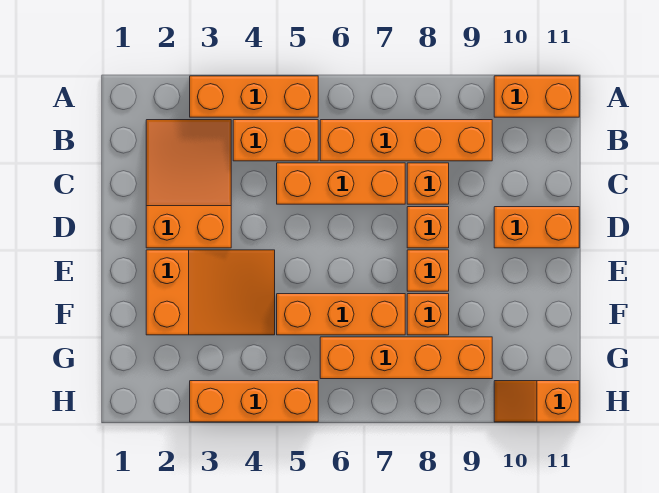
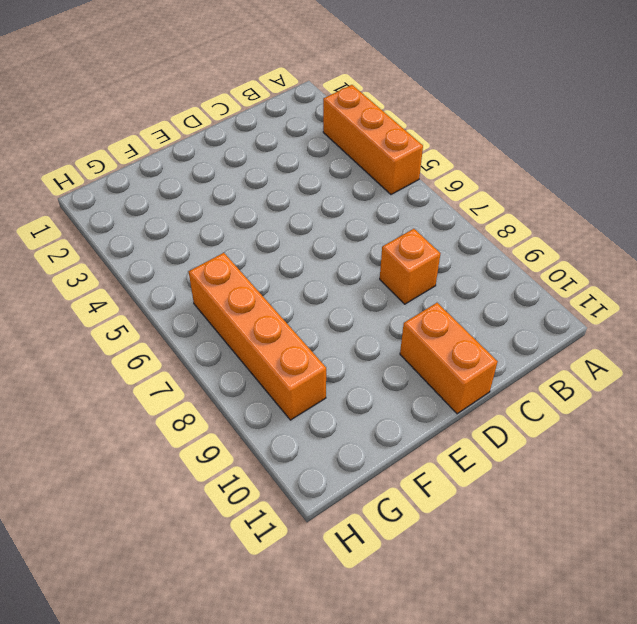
none -> orange brick A10:A11 level 1
none -> orange slope B2:D3 level 1 top D
none -> orange brick B4:B5 level 1

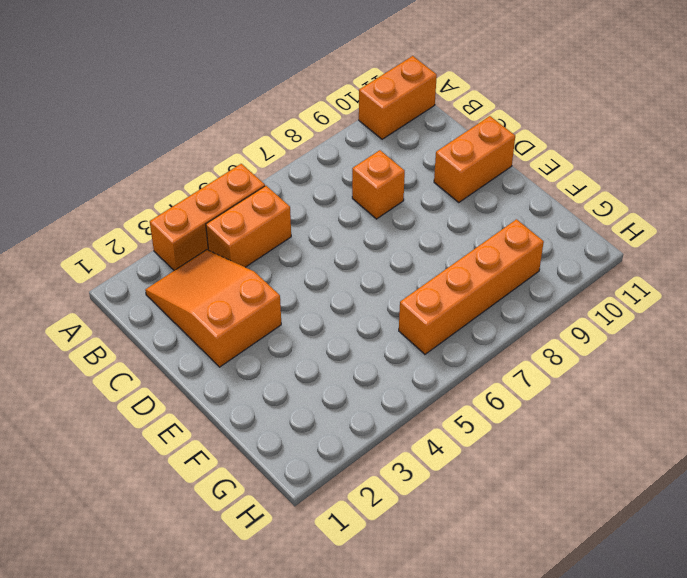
none -> orange brick B6:B9 level 1
none -> orange brick C5:C7 level 1
none -> orange brick D8 level 1

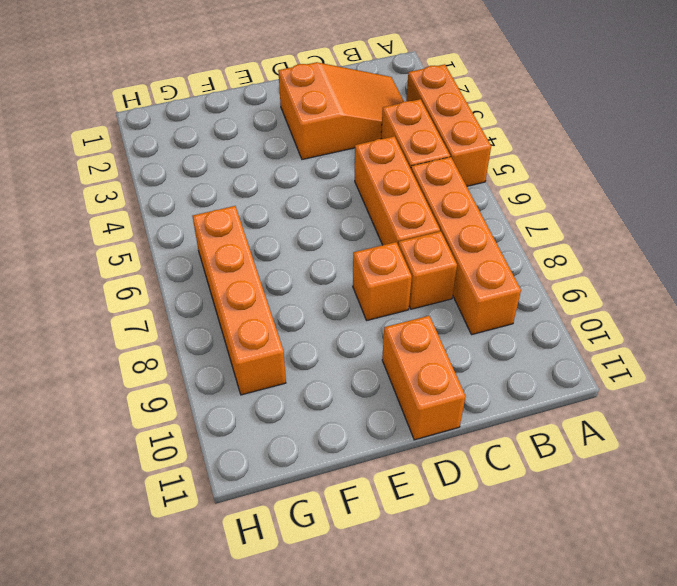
none -> orange brick A10:A11 level 1
none -> orange slope E2:F4 level 1 top 2
none -> orange brick E8 level 1

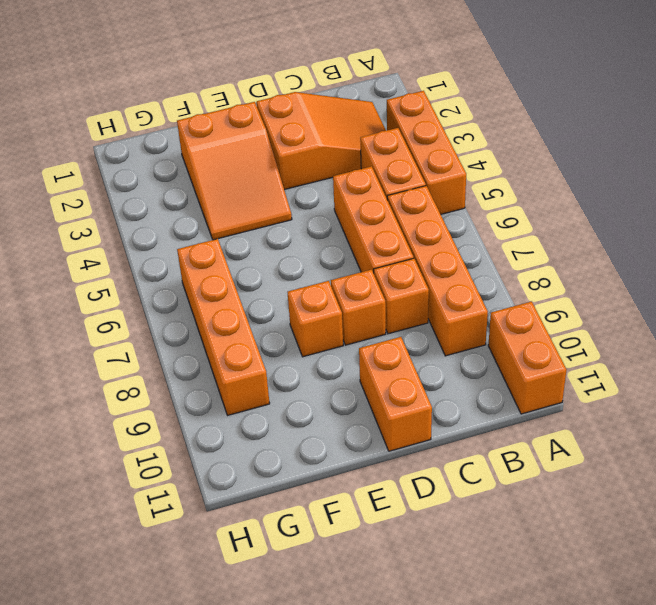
none -> orange brick F5:F7 level 1
none -> orange brick F8 level 1
none -> orange brick H3:H5 level 1

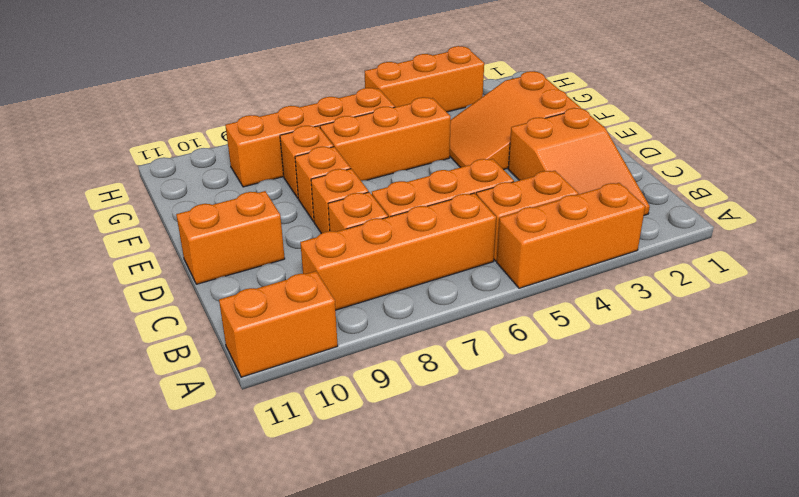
none -> orange slope H10:H11 level 1 top 11

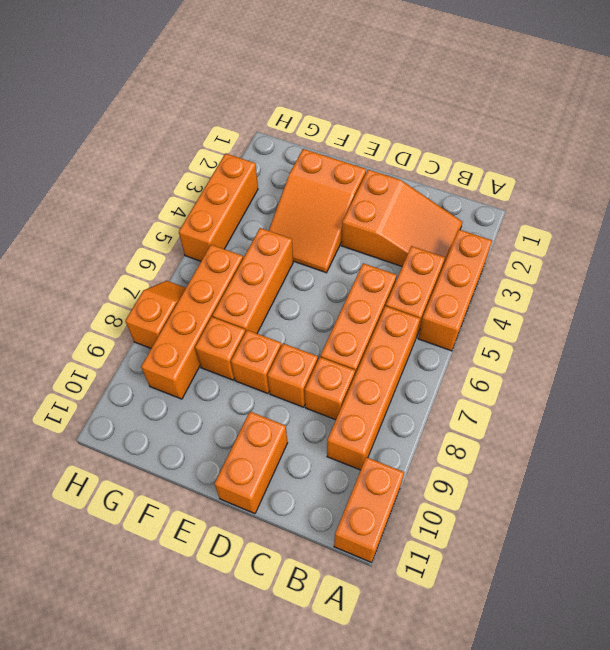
orange slope H7:H8 level 1 top 8 -> orange slope H10:H11 level 1 top 11

